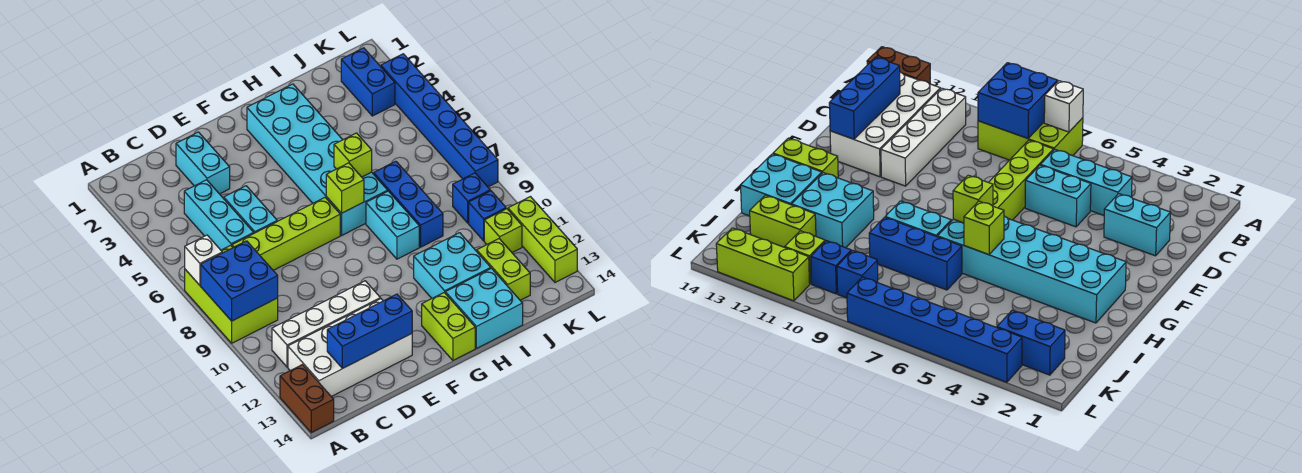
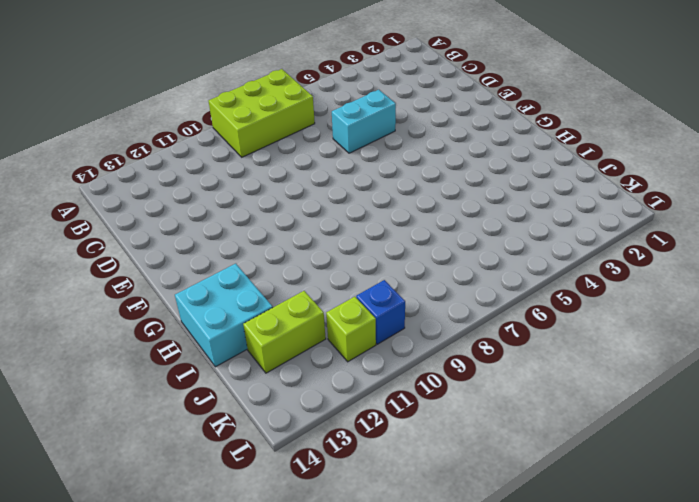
none -> brown brick A13:A14 level 1
none -> white brick B11:E11 level 1
none -> white brick B12:E13 level 1

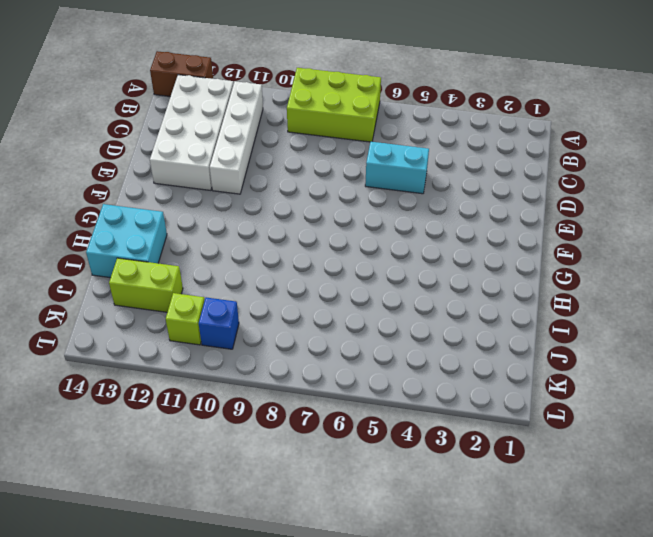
none -> cyan brick C4:C6 level 1
none -> lime brick C7:F7 level 1
none -> cyan brick D2:D3 level 1

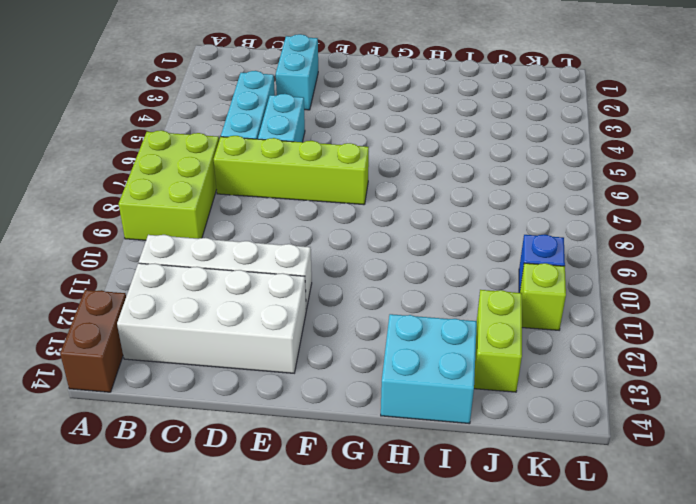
none -> cyan brick G2:H7 level 1
none -> lime brick G13:G14 level 1
none -> cyan brick H8:H9 level 1

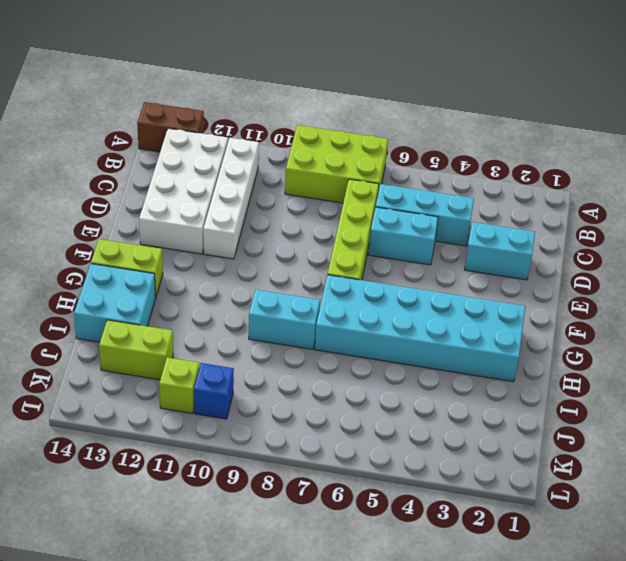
none -> cyan brick H11:I12 level 1
none -> blue brick I7:I9 level 1
none -> blue brick K2:K3 level 1

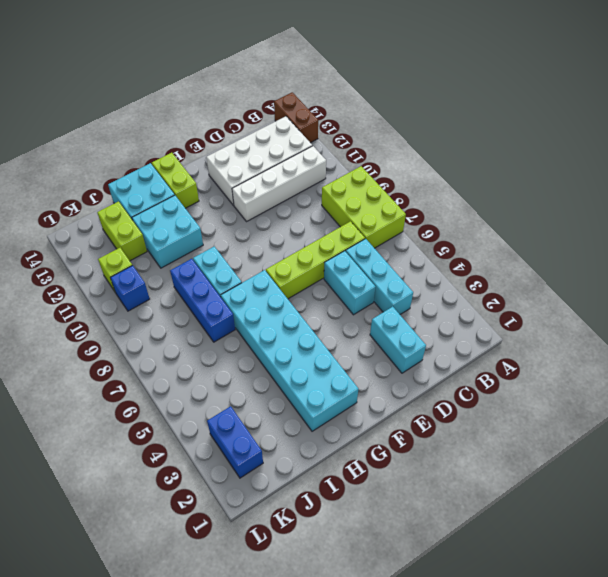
none -> blue brick K9 level 1
none -> blue brick L3:L8 level 1
none -> lime brick L11:L13 level 1

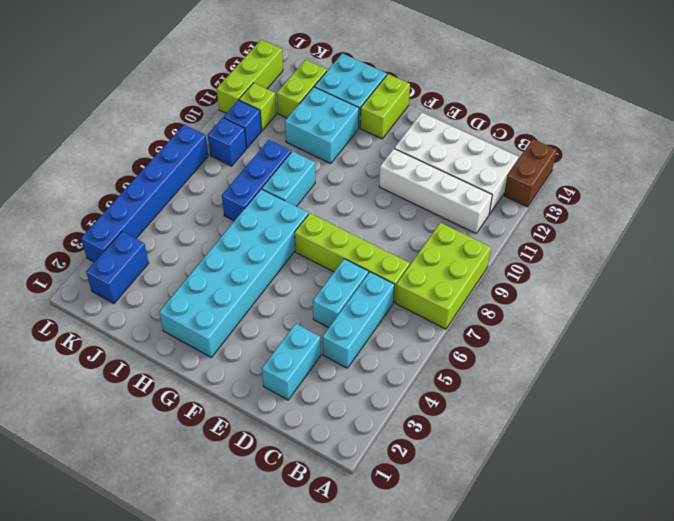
none -> white brick A7 level 2
none -> blue brick A8:B9 level 2
none -> blue brick C13:E13 level 2

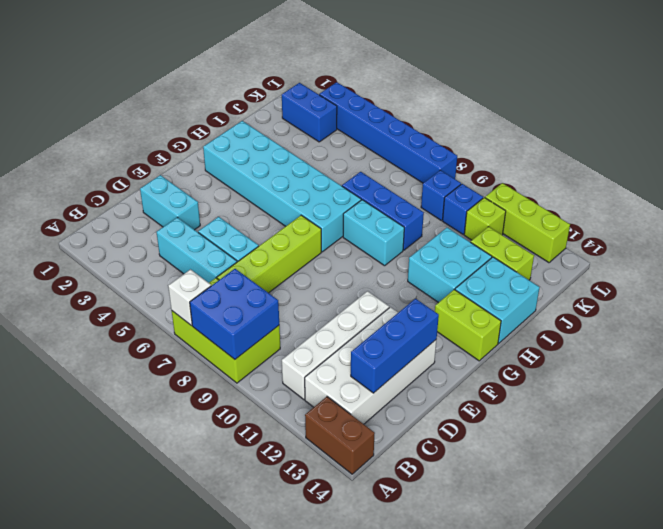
none -> lime brick G7 level 2
none -> lime brick H6 level 2

